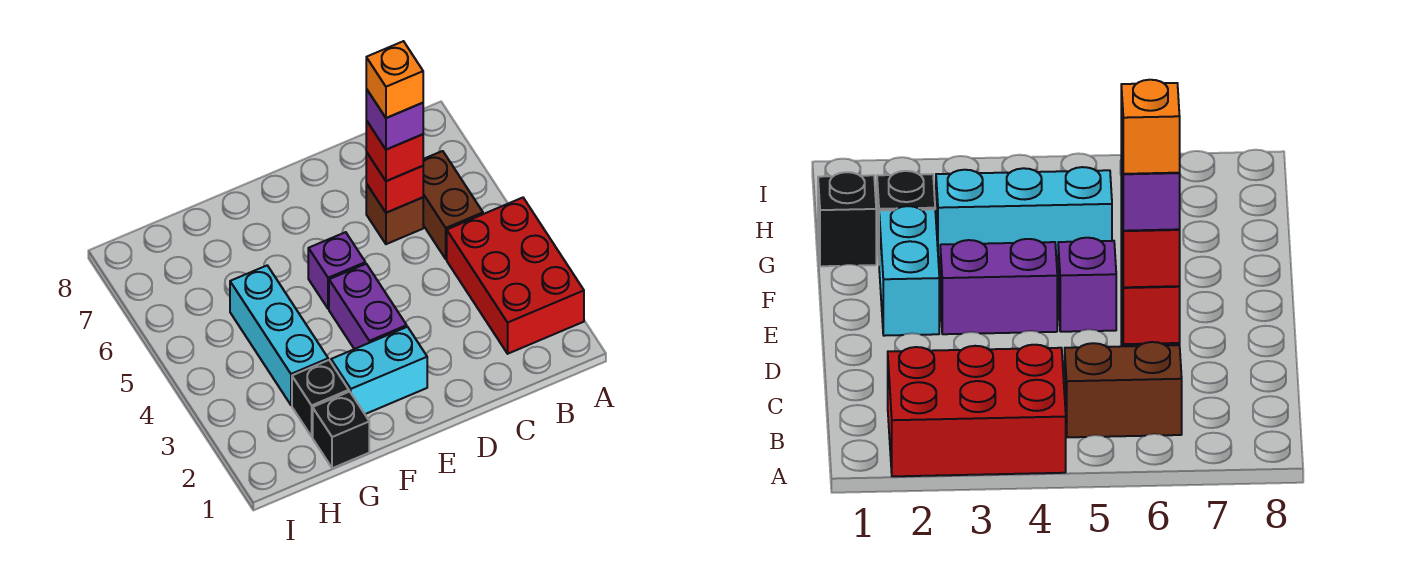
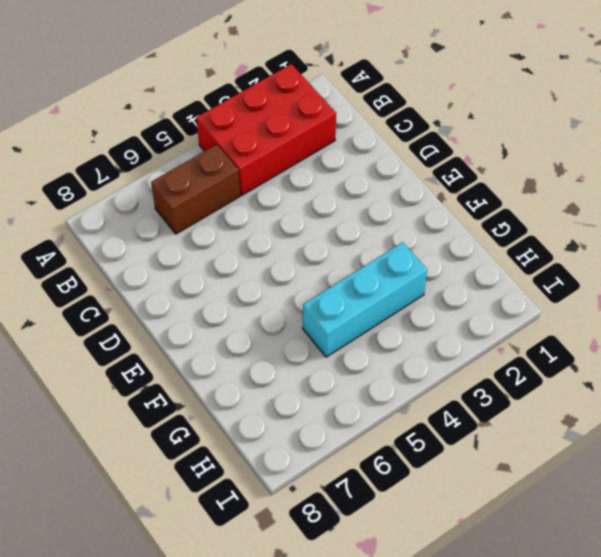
none -> brown brick C6 level 1
none -> cyan brick E2:F2 level 1
none -> purple brick E3:E4 level 1

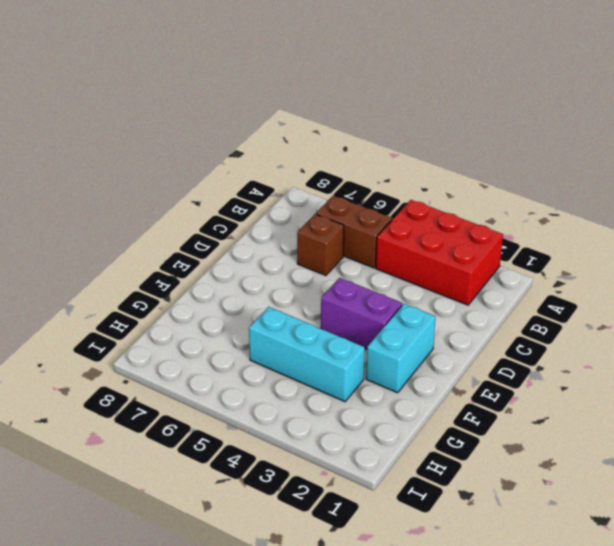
none -> purple brick E5 level 1
none -> black brick G1 level 1
none -> black brick G2 level 1

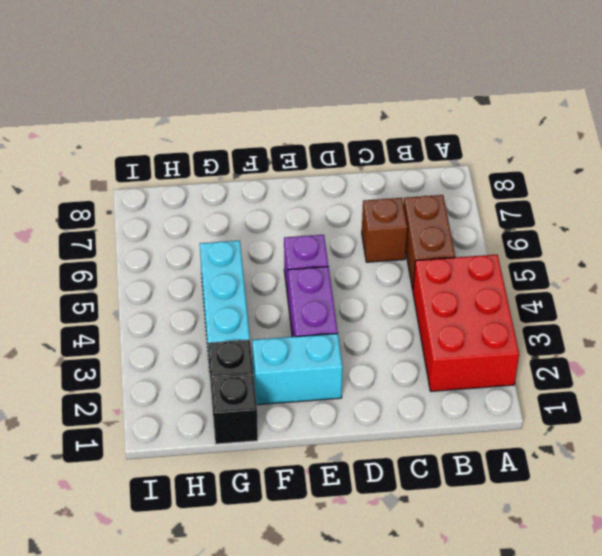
none -> red brick C6 level 2
none -> red brick C6 level 3
none -> purple brick C6 level 4

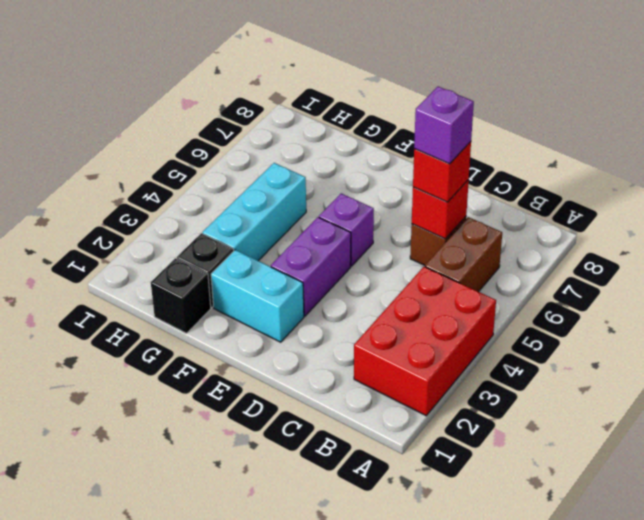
none -> orange brick C6 level 5

